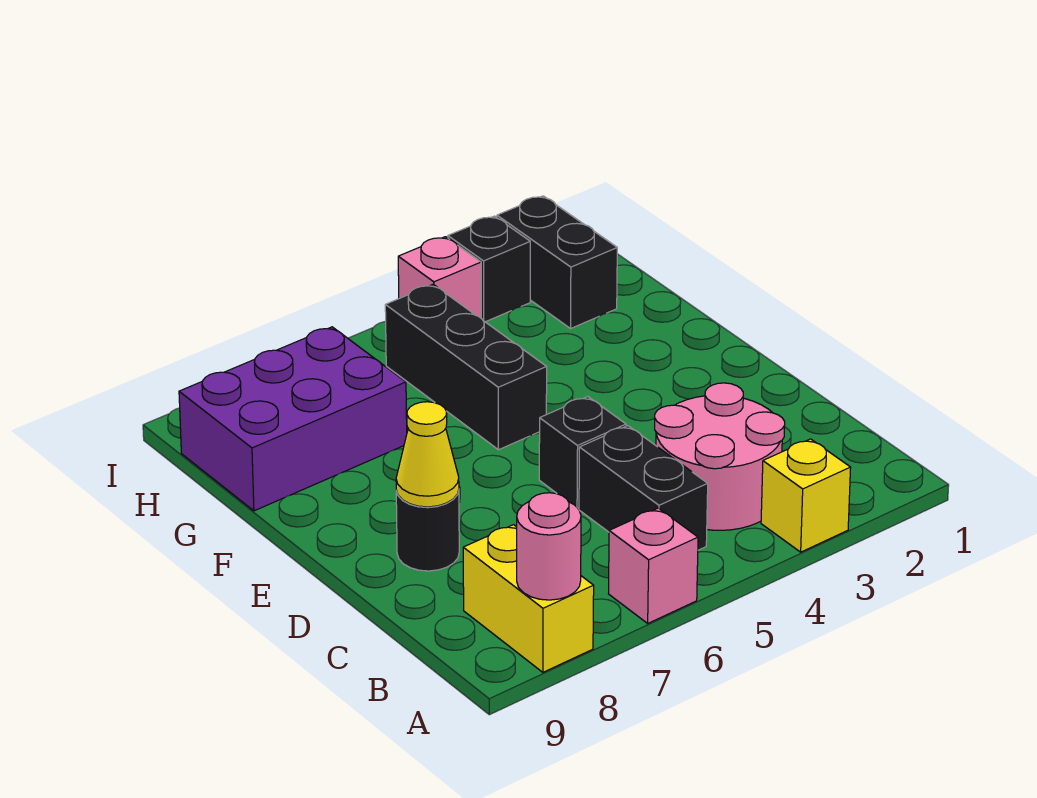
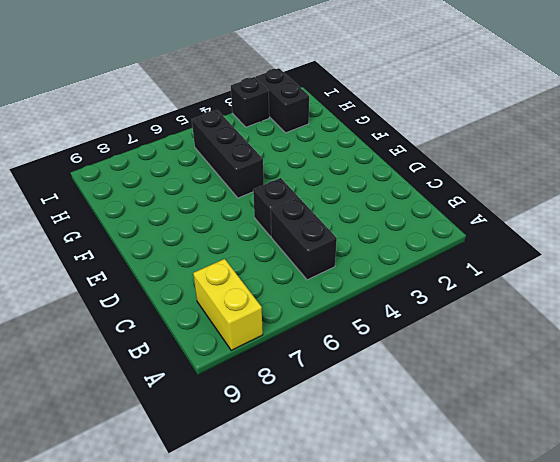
none -> yellow brick A3 level 1
none -> pink brick A6 level 1
none -> pink round brick B3:C4 level 1

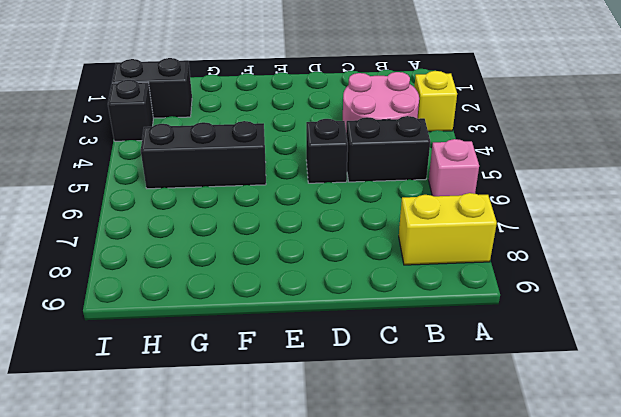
none -> black round brick D8 level 1
none -> purple brick G7:H9 level 1
none -> pink brick I4 level 1

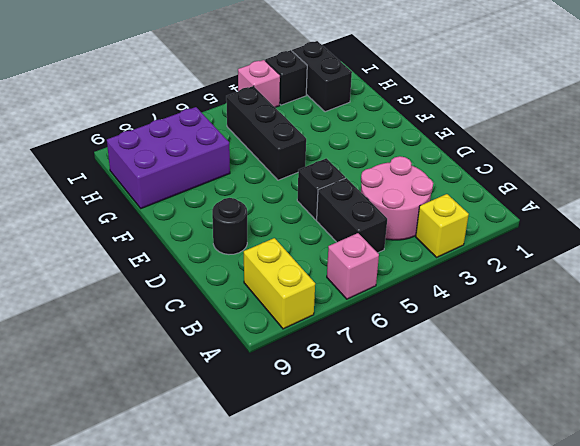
none -> pink round brick A8 level 2
none -> yellow cone D8 level 2

